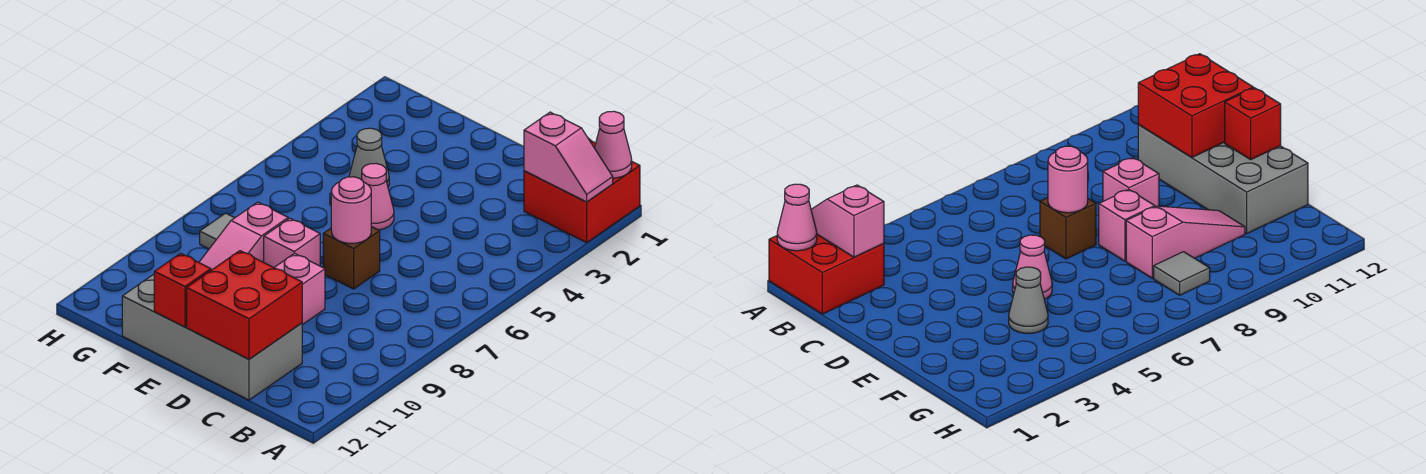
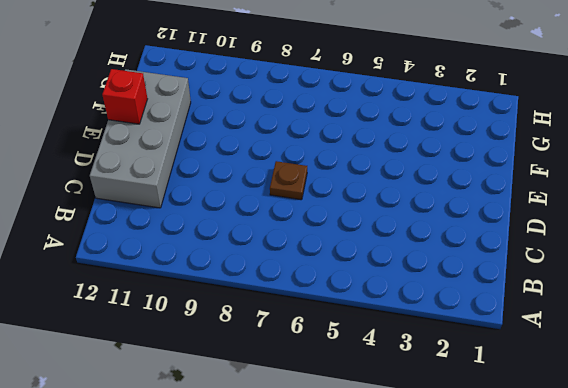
brown plate D7 level 1 -> brown brick D7 level 1
none -> red brick A1:B2 level 1
none -> pink brick D9 level 1
none -> pink cone E5 level 1

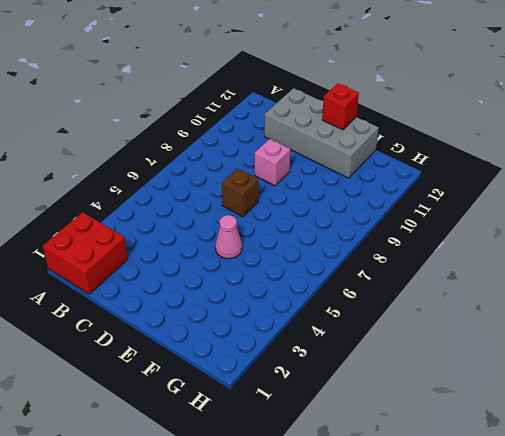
none -> pink brick E8 level 1
none -> grey cone F4 level 1
none -> pink slope F8:F10 level 1 top 8

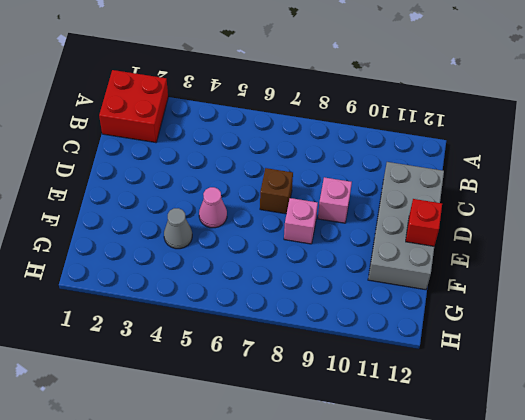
none -> pink slope F8:F10 level 1 top 8
none -> grey tile G8 level 1
none -> pink cone A1 level 2

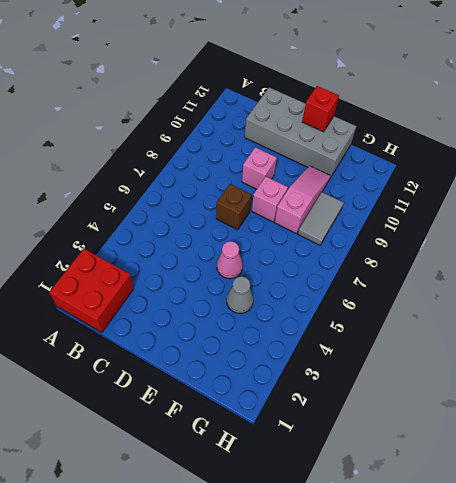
grey tile G8:G9 level 1 -> grey tile G8 level 1
none -> pink cone A1 level 2
none -> pink slope A2:B2 level 2 top B
none -> red brick C11:D12 level 2

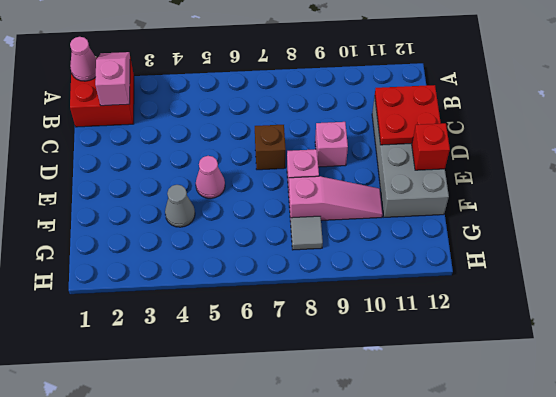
red plate C11:D12 level 2 -> red brick C11:D12 level 2
none -> pink round brick D7 level 2

